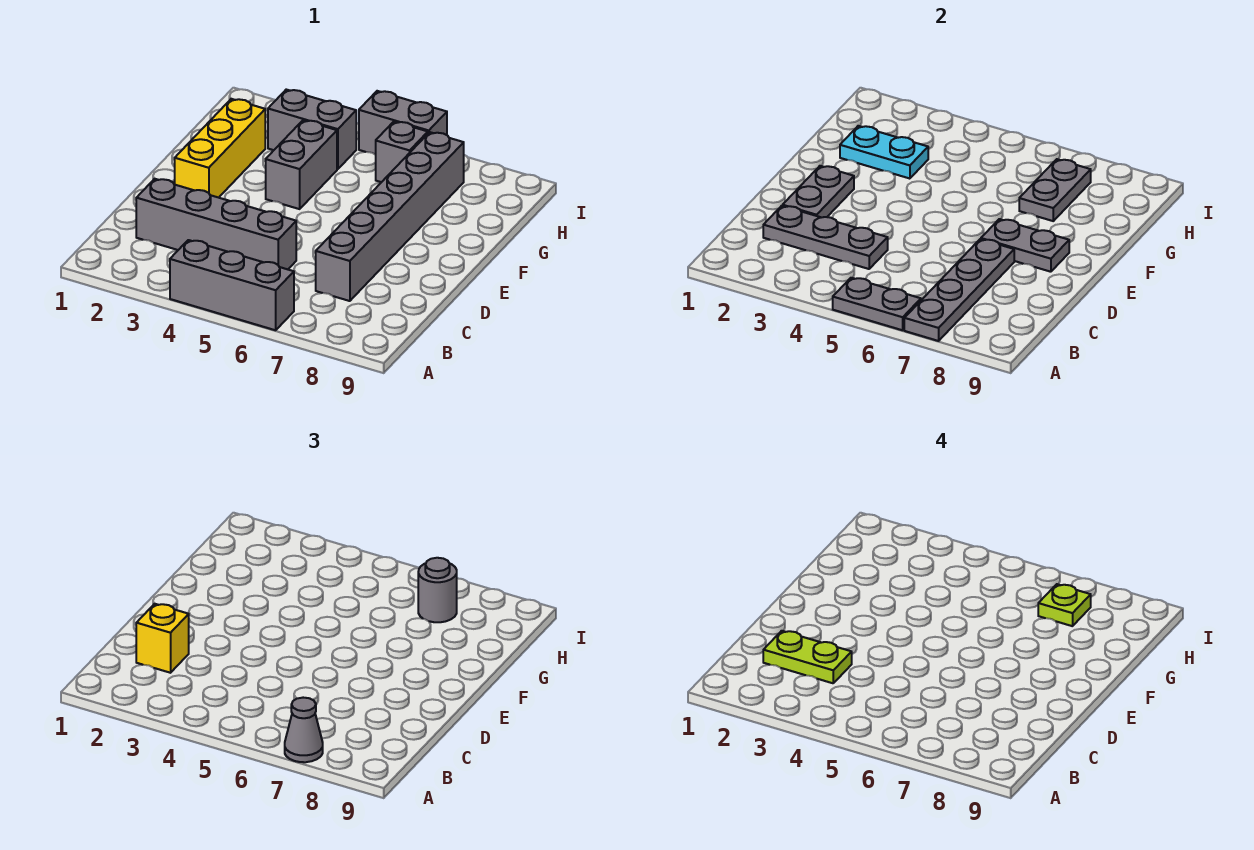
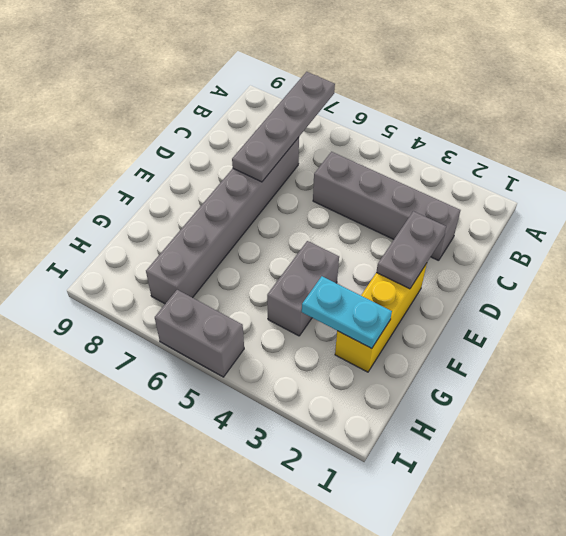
none -> grey brick A4:A6 level 1
none -> grey brick H3:H4 level 1
none -> grey brick H6 level 1

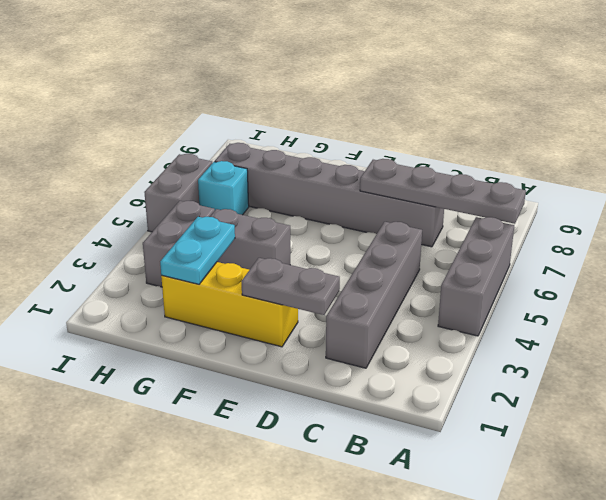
cyan brick H6 level 1 -> grey brick H6 level 1
none -> grey plate A5:A6 level 2
none -> grey plate C2:C4 level 2
none -> grey plate E7:E8 level 2

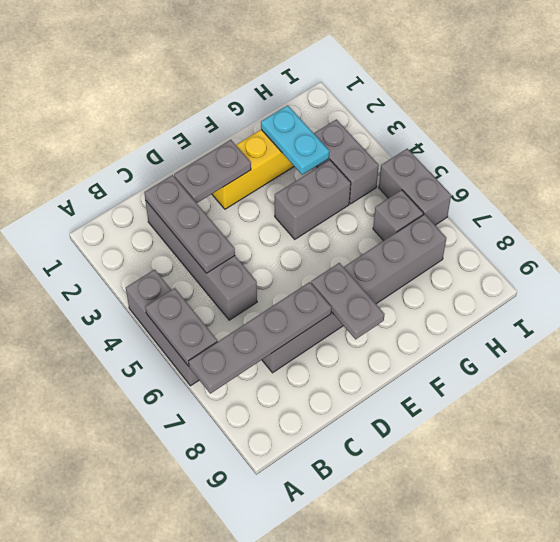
none -> grey plate G7:H7 level 2
none -> grey cone A7 level 3
none -> yellow brick C2 level 3

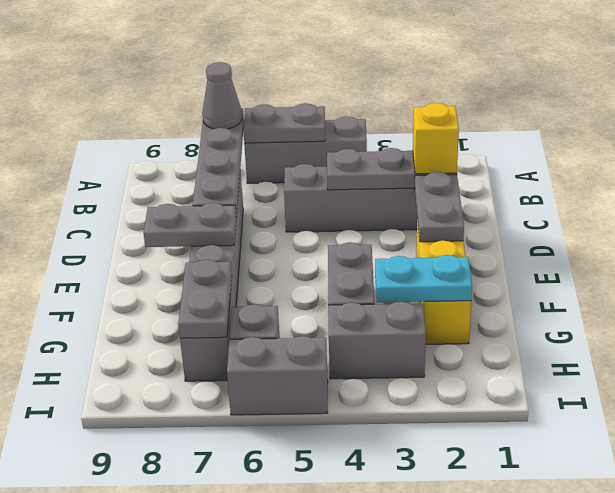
none -> grey round brick H7 level 3
none -> lime plate C2:C3 level 4
none -> lime plate H7 level 4

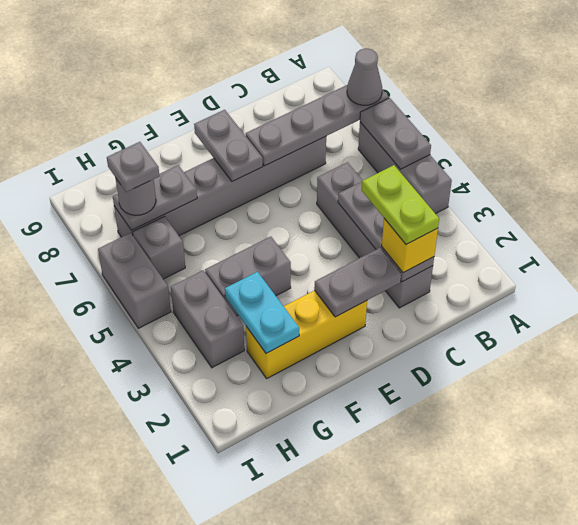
grey plate H7 level 4 -> lime plate H7 level 4

